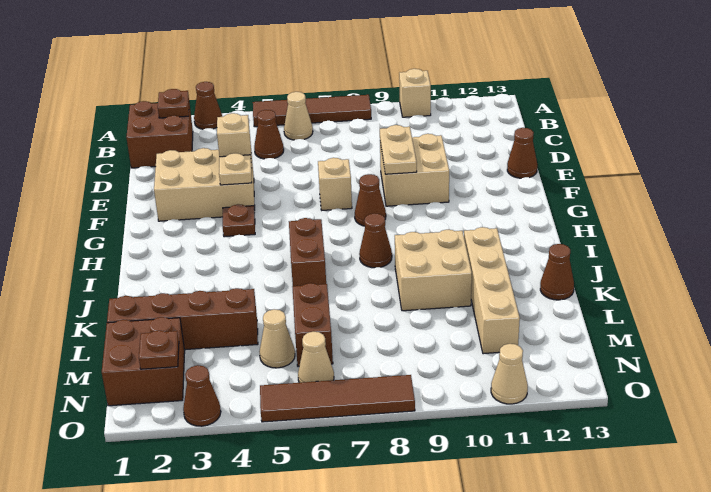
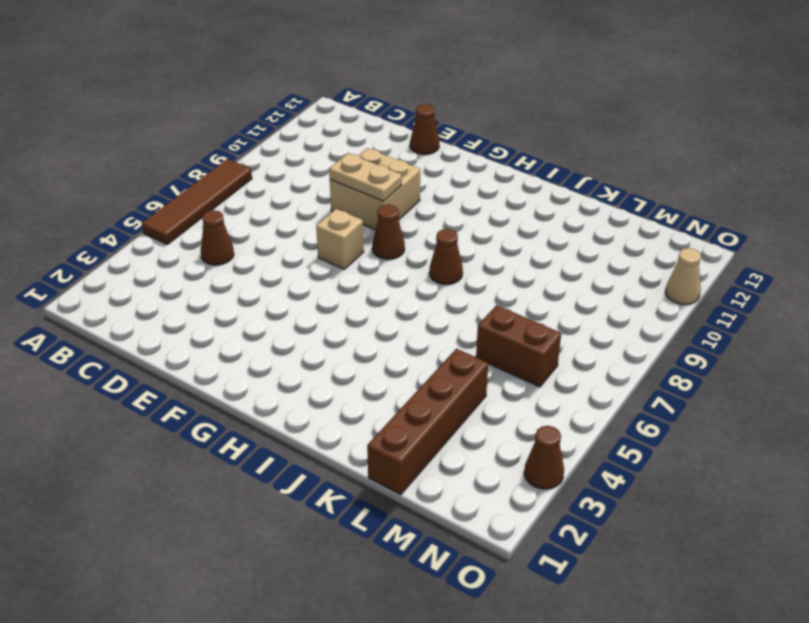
none -> brown cone A3 level 1
none -> tan brick A10 level 1
none -> brown brick B1:C2 level 1
none -> tan cone B6 level 1

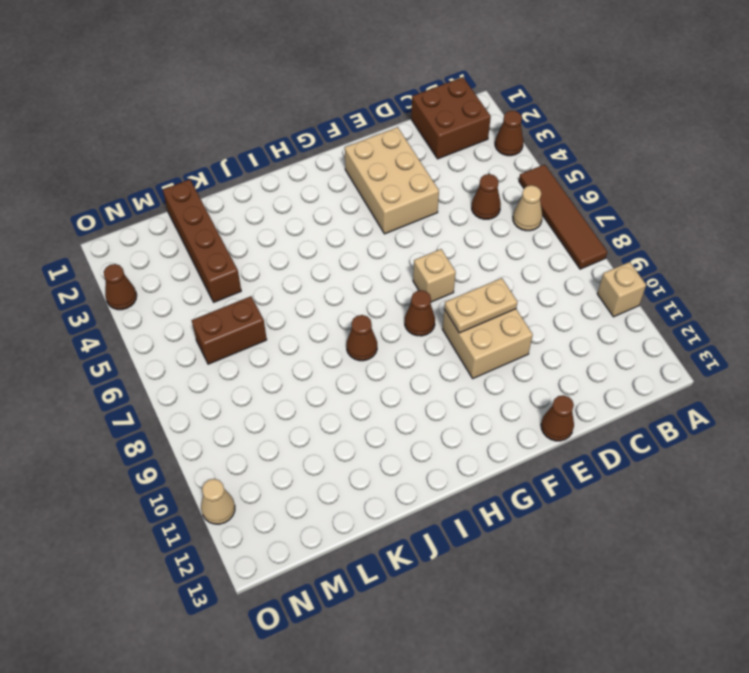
none -> brown plate G4 level 1
none -> brown brick I6:J6 level 1
none -> tan brick J9:K10 level 1
none -> tan brick J11:M11 level 1

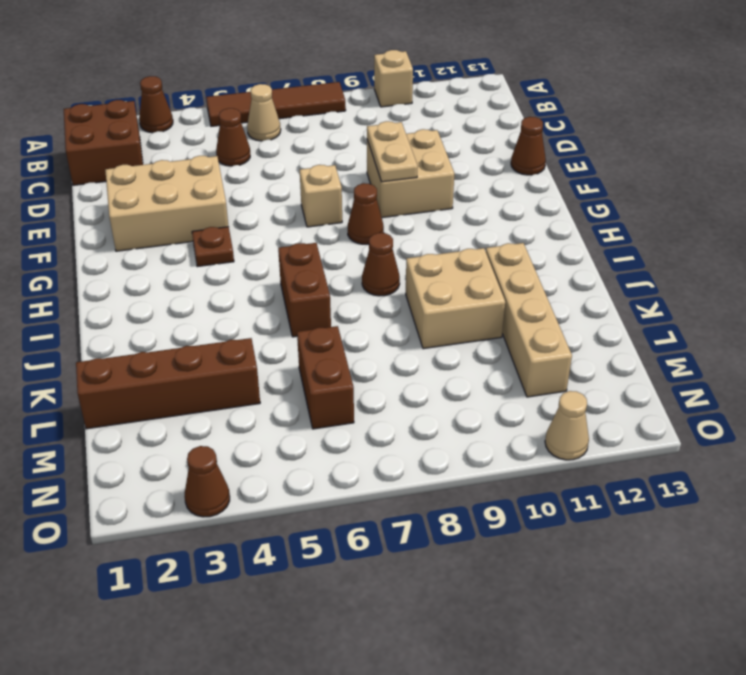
none -> brown cone K13 level 1
none -> brown brick M1:N2 level 1
none -> tan cone M5 level 1
none -> tan cone N6 level 1

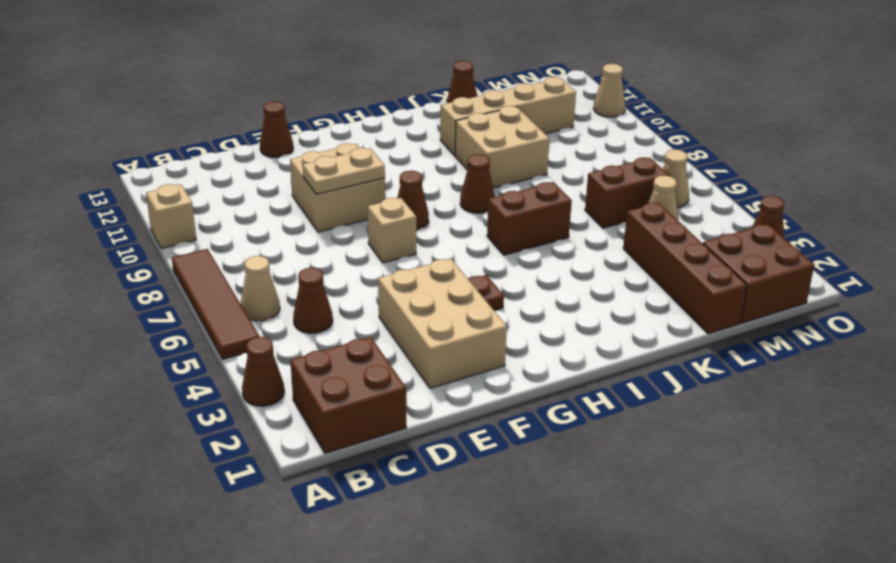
none -> brown tile O5:O8 level 1
none -> brown plate B2 level 2
none -> tan brick E4 level 2
none -> tan plate F4 level 2

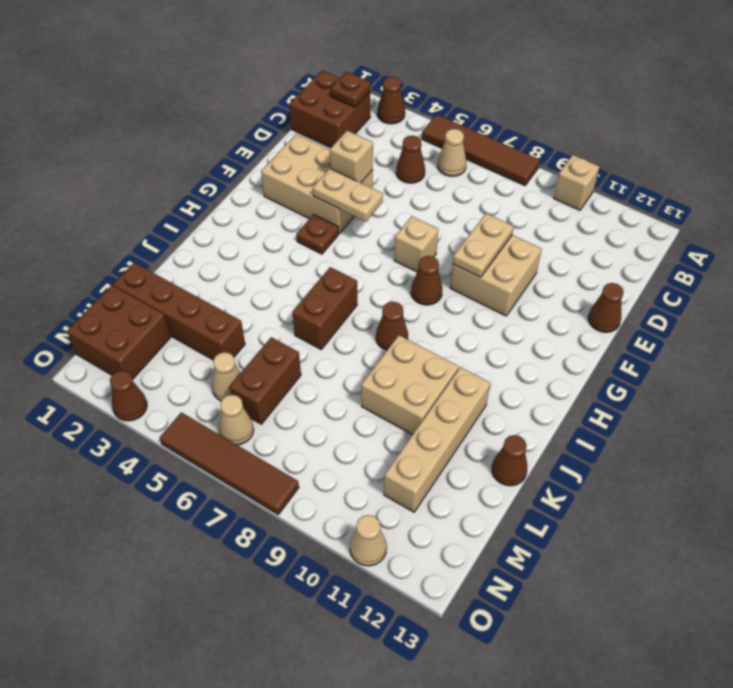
tan plate F4:F5 level 2 -> tan plate F4 level 2
none -> brown plate N2 level 2

